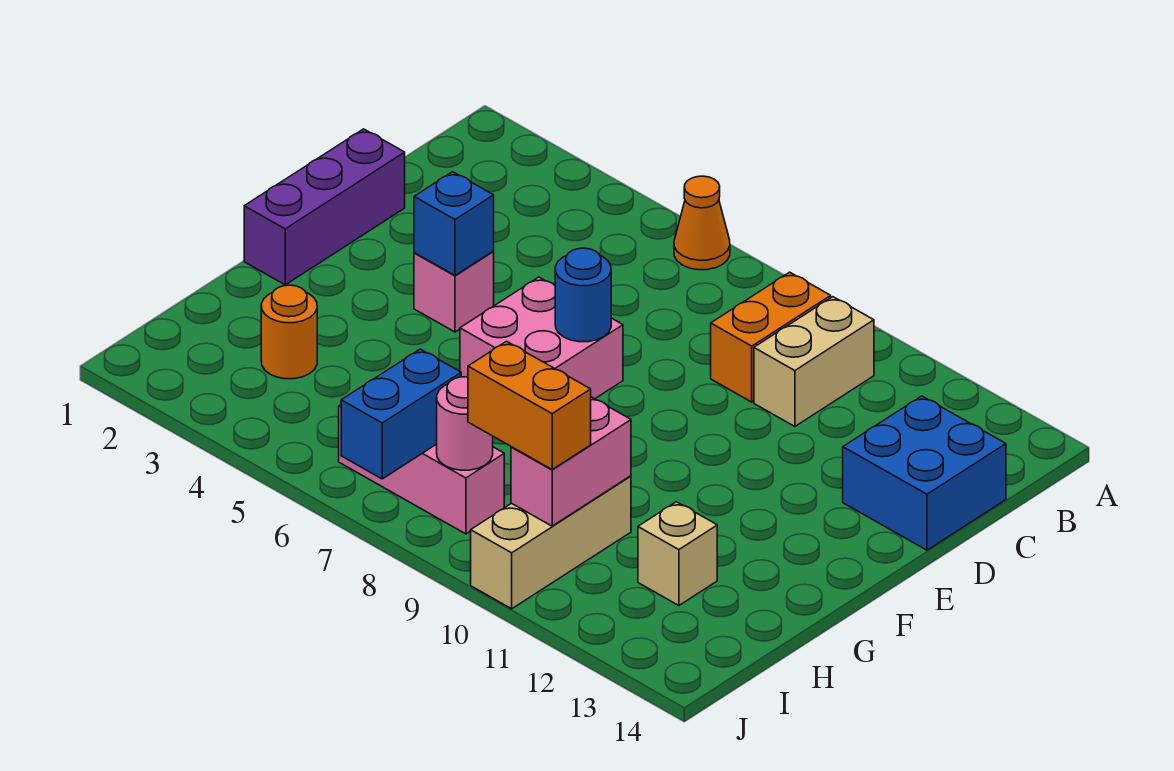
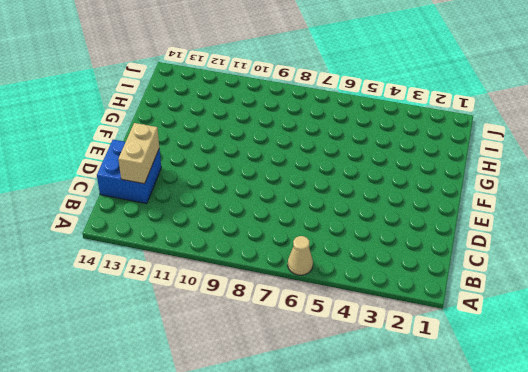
tan cone A6 level 1 -> orange cone A6 level 1
tan brick C13:D13 level 2 -> tan brick B10:C10 level 1
none -> orange brick B9:C9 level 1
none -> purple brick D1:F1 level 1
none -> pink brick E4 level 1

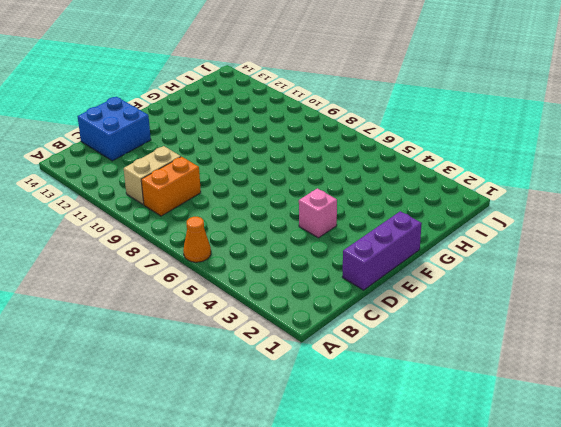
none -> pink brick E6:F7 level 1
none -> orange round brick H3 level 1
none -> tan brick H10:J10 level 1

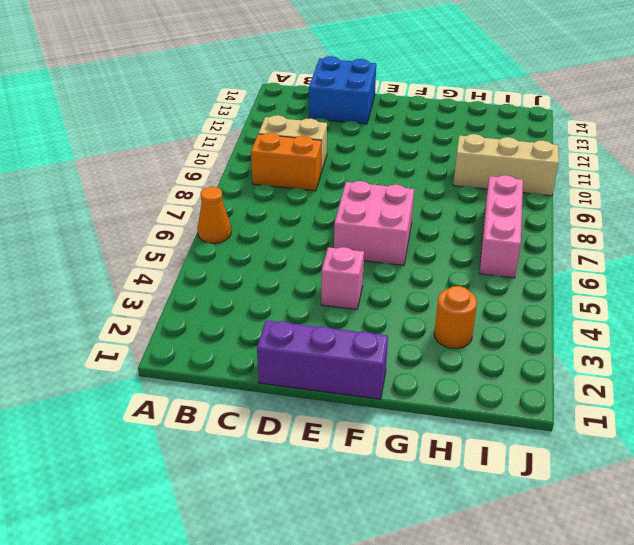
none -> tan brick H12 level 1
none -> blue brick E4 level 2
none -> blue round brick E7 level 2

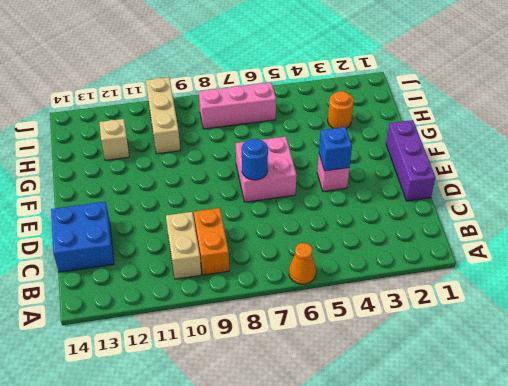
none -> pink brick H10:I10 level 2
none -> blue brick I7:J7 level 2
none -> pink round brick I8 level 2

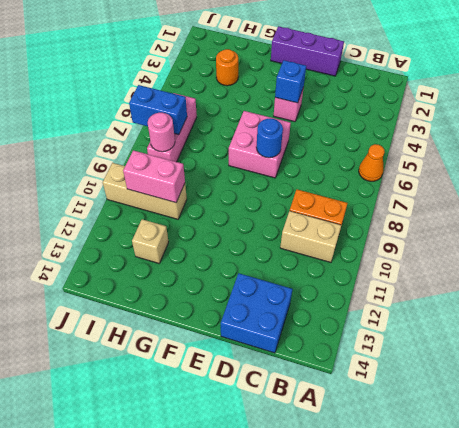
none -> orange brick I9:I10 level 3

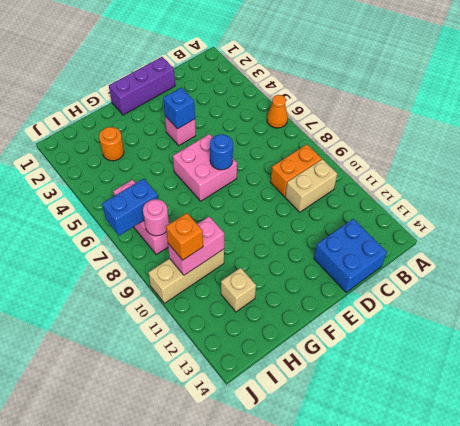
orange brick I10 level 3 -> orange brick I9:I10 level 3

